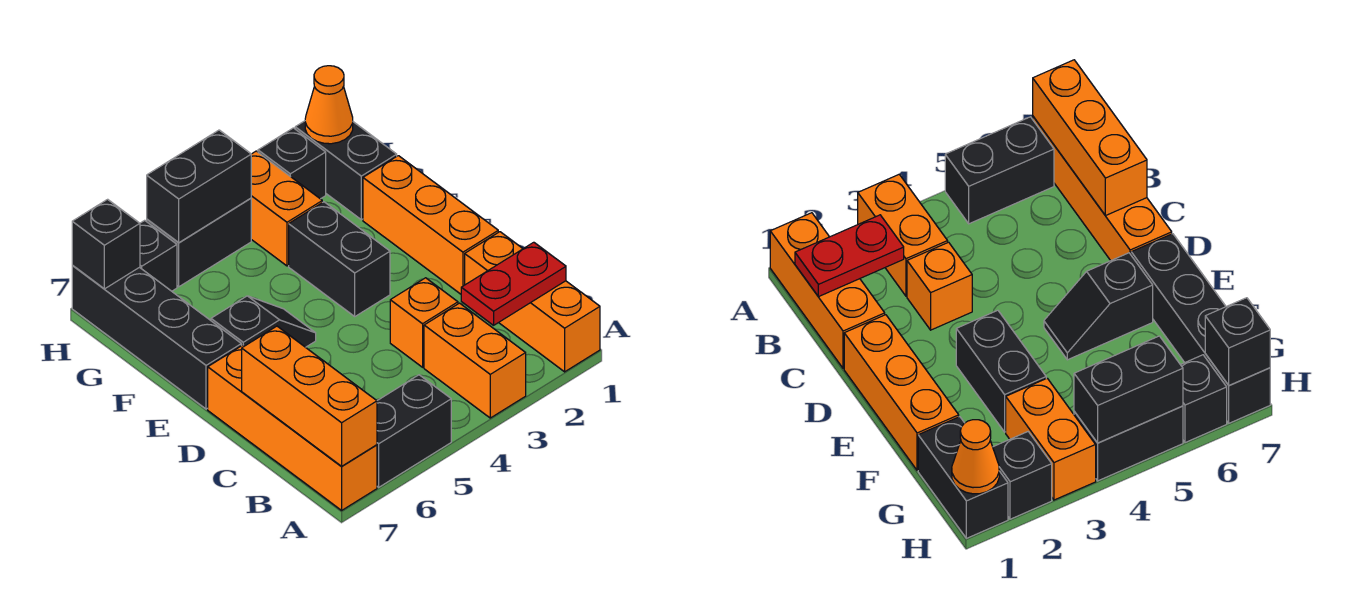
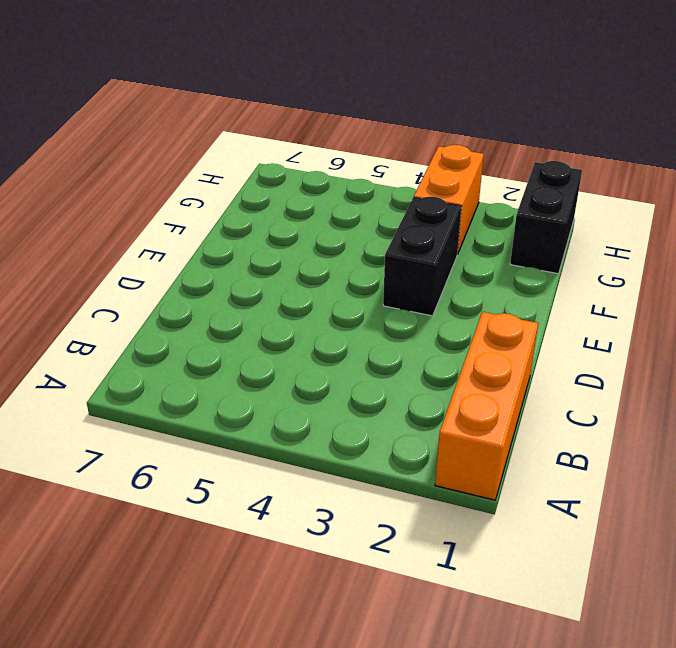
none -> orange brick A3:B3 level 1
none -> black brick A5:A6 level 1
none -> orange brick A7:D7 level 1

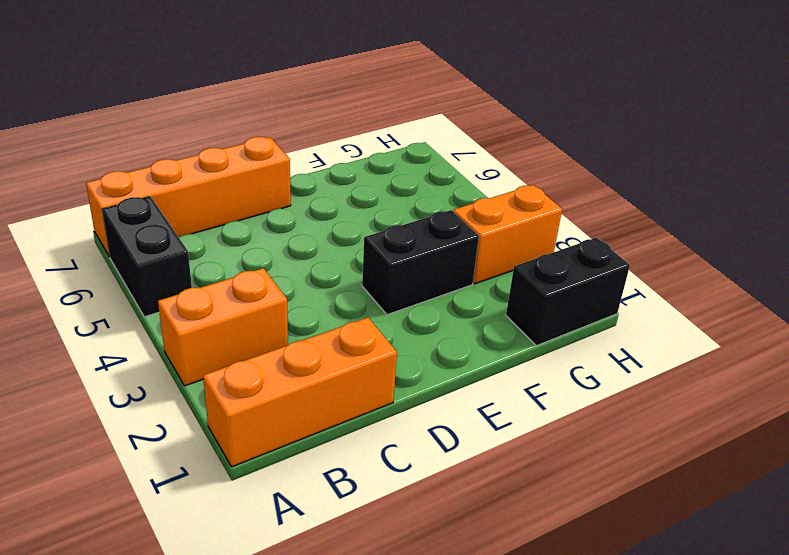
none -> orange brick C3 level 1
none -> orange brick D1:F1 level 1
none -> black slope E5:E6 level 1 top 6

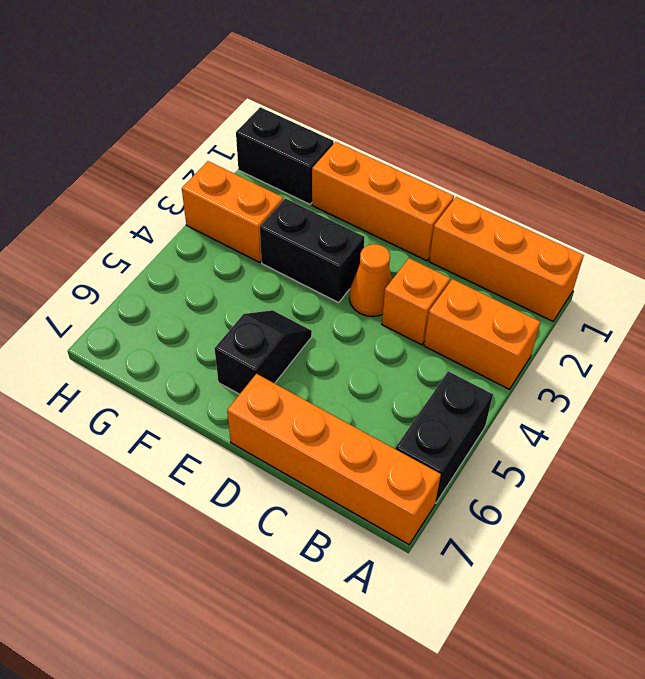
orange cone D3 level 1 -> orange cone H1 level 2
none -> black brick E7:H7 level 1
none -> black brick H2 level 1
none -> black brick H4:H5 level 1

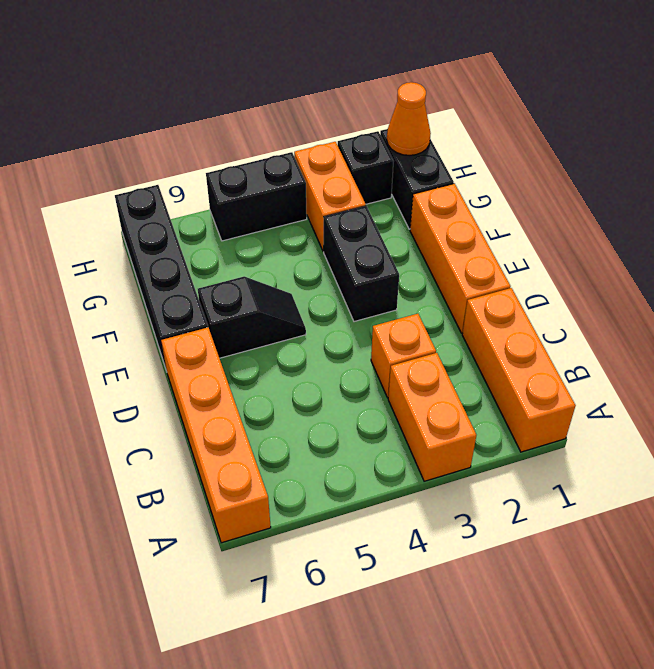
none -> black brick A5:A6 level 1
none -> black brick H6 level 1
none -> orange brick A7:C7 level 2

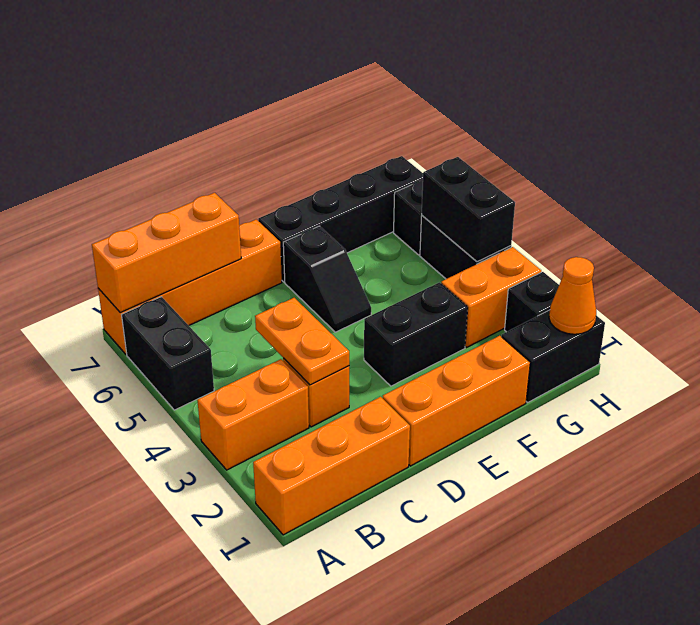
orange plate C3:C4 level 2 -> none
none -> red plate B1:B2 level 2
none -> black brick H7 level 2

